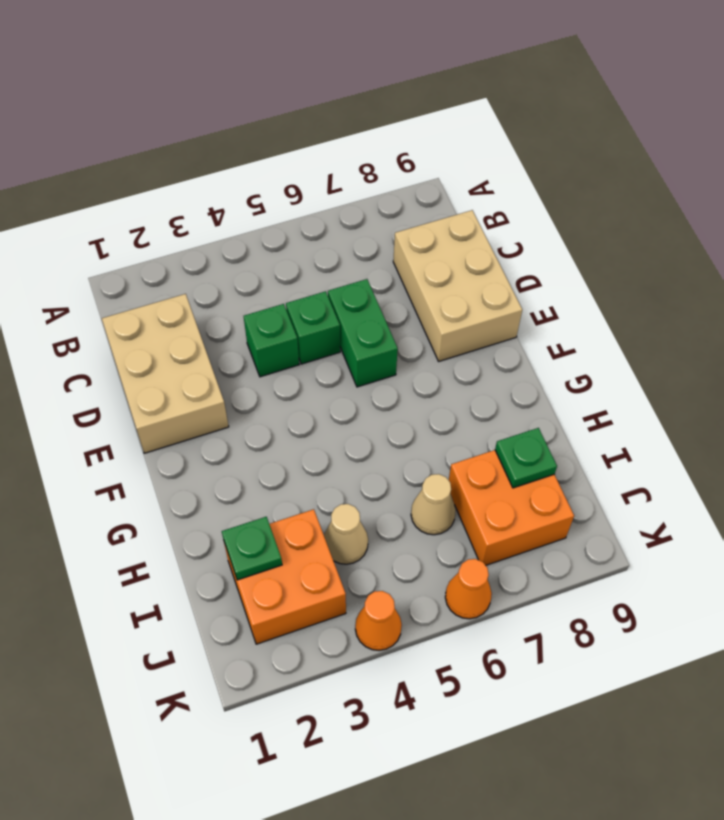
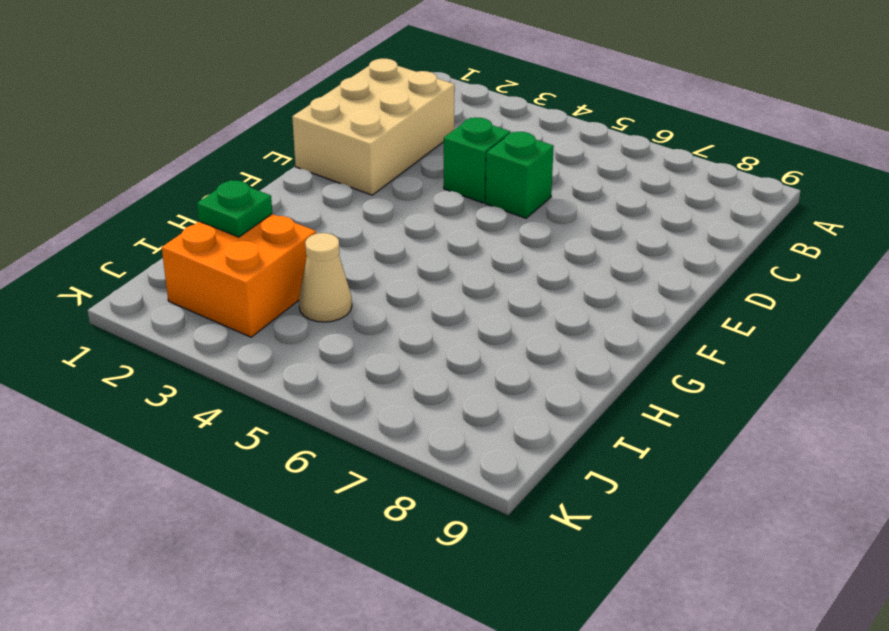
none -> tan brick C8:E9 level 1
none -> green brick D6:E6 level 1
none -> tan cone I6 level 1

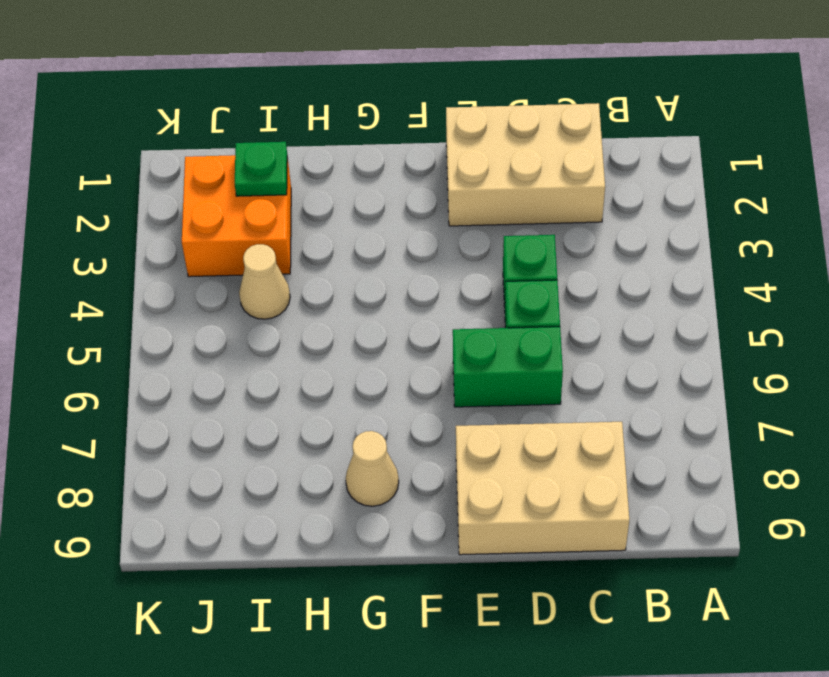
tan cone G8 level 1 -> tan cone I6 level 1
none -> orange brick I7:J8 level 1
none -> orange cone K4 level 1
none -> orange cone K6 level 1

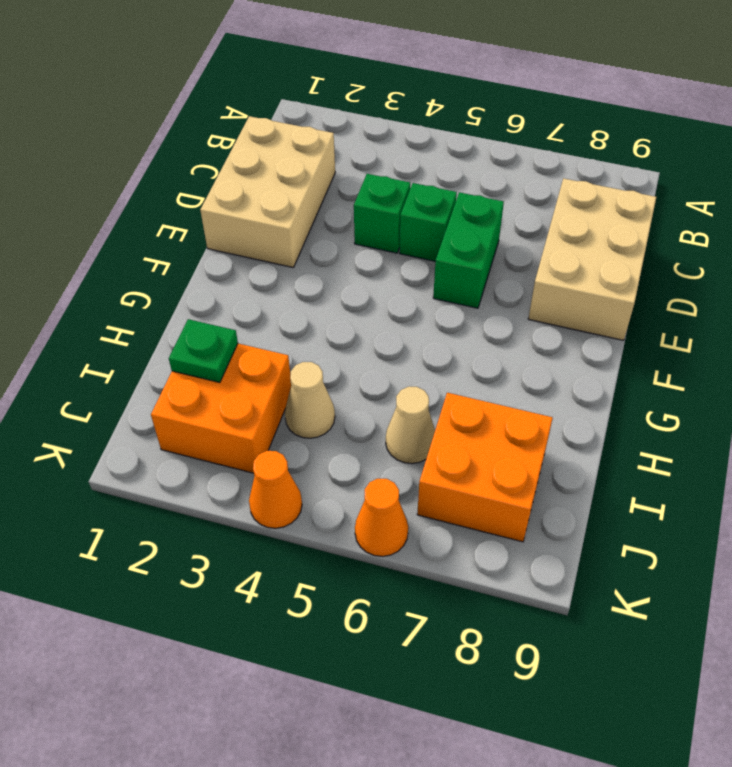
none -> green plate I8 level 2

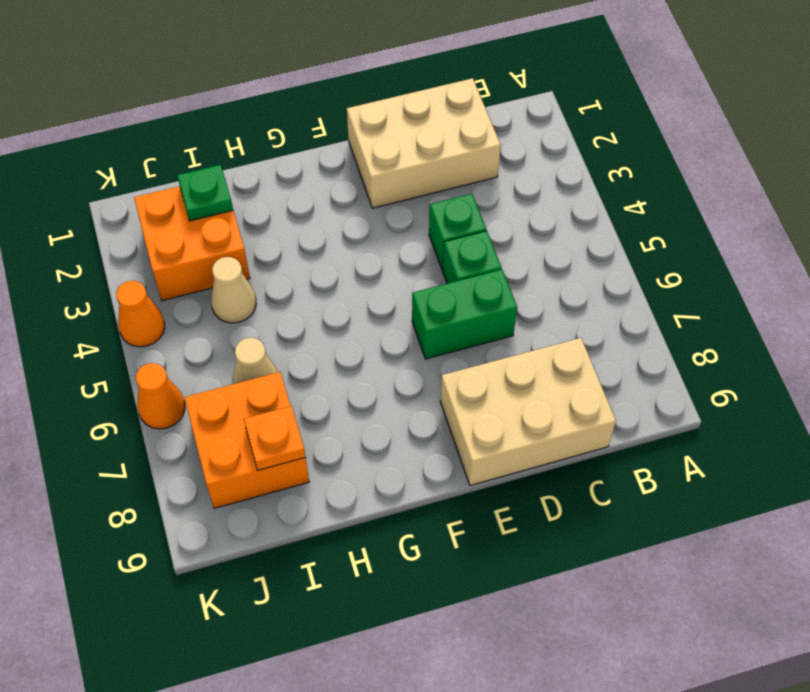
orange plate I8 level 2 -> green plate I8 level 2

